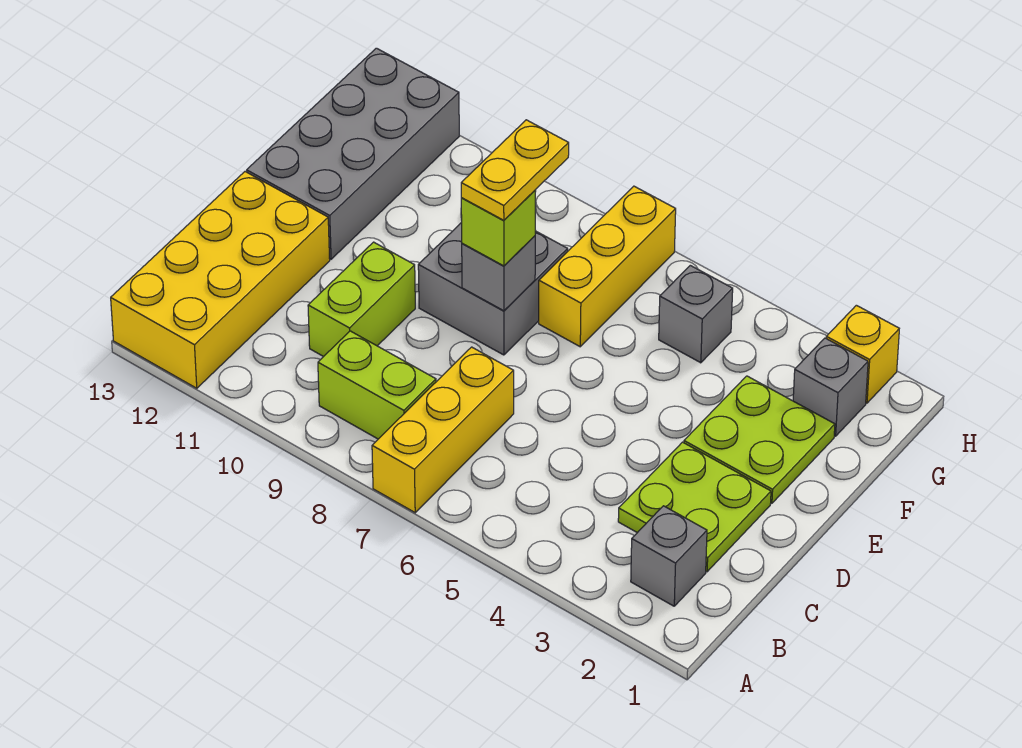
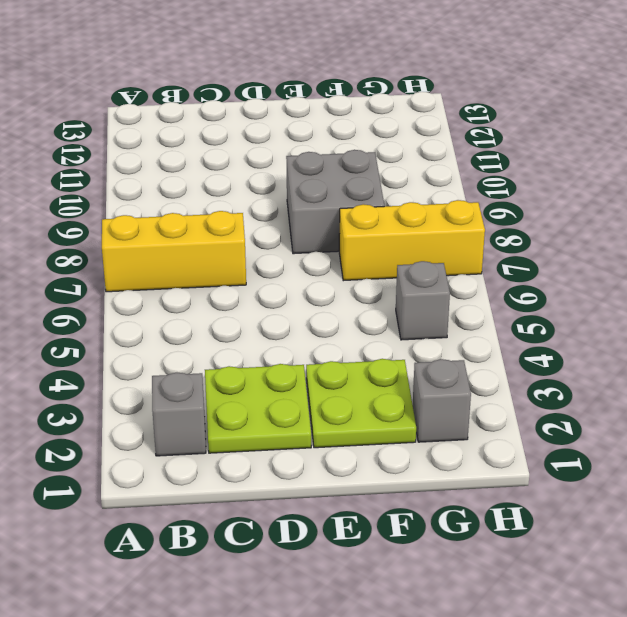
none -> yellow brick A12:D13 level 1
none -> lime brick B8:B9 level 1
none -> lime brick C10:D10 level 1

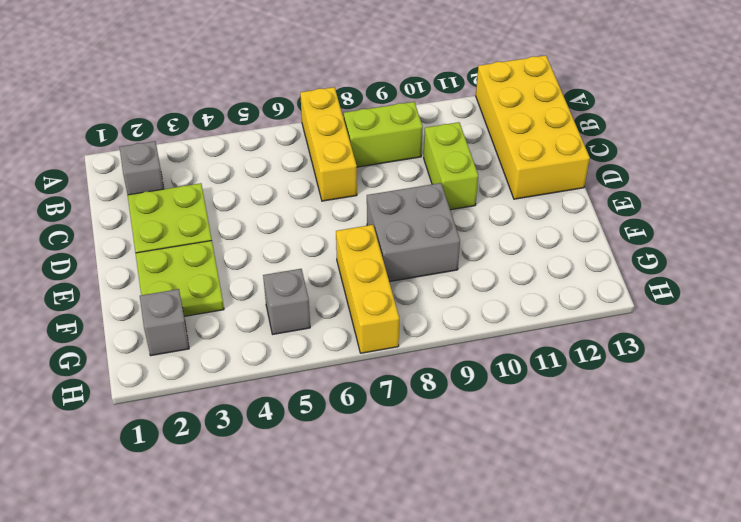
none -> grey brick E12:H13 level 1
none -> yellow brick H2 level 1
none -> grey brick E8 level 2

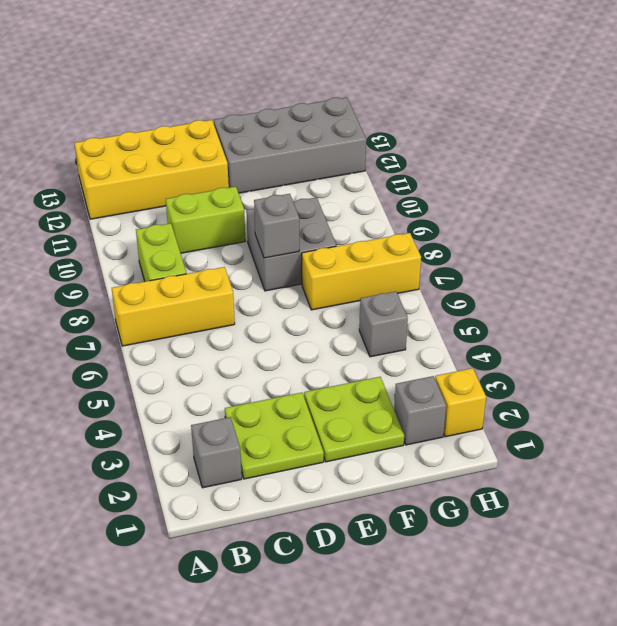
none -> lime brick E8 level 3
none -> yellow plate E8:F8 level 4

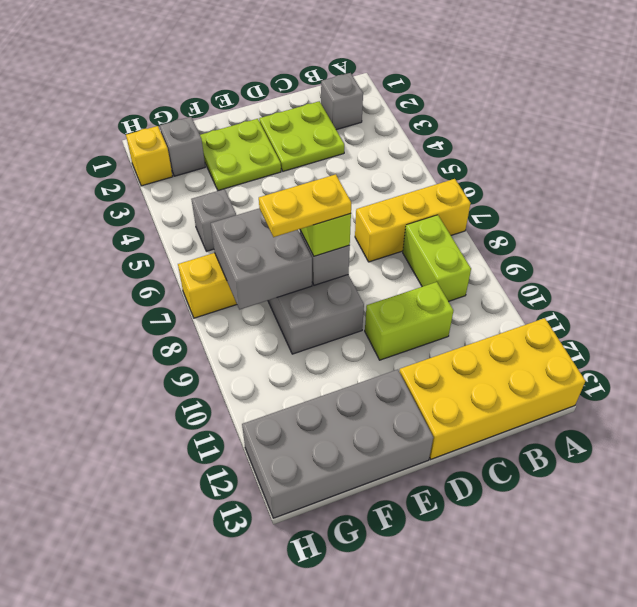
grey brick F7:G8 level 2 -> none

